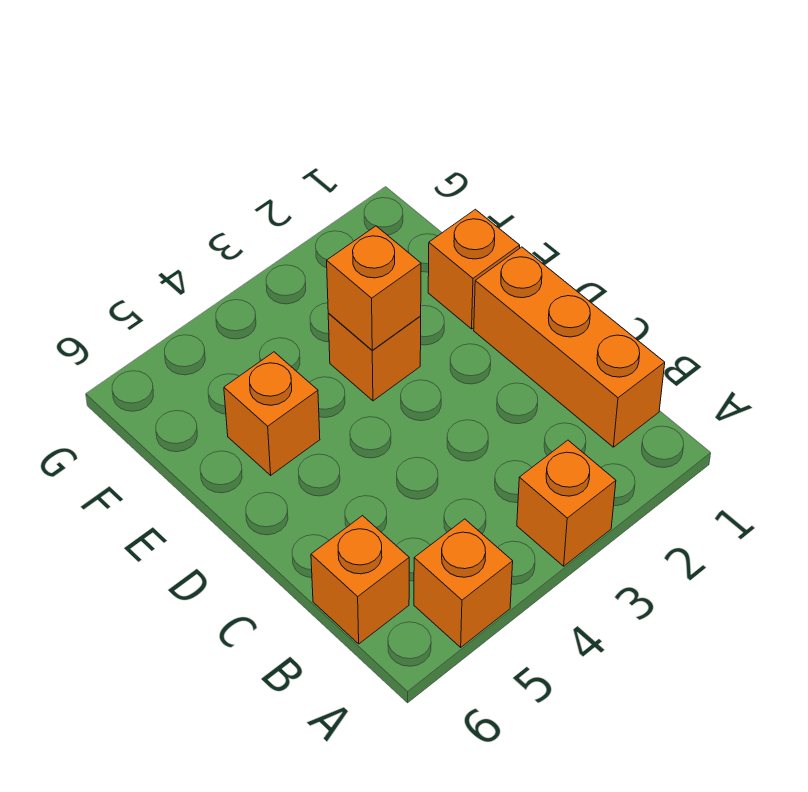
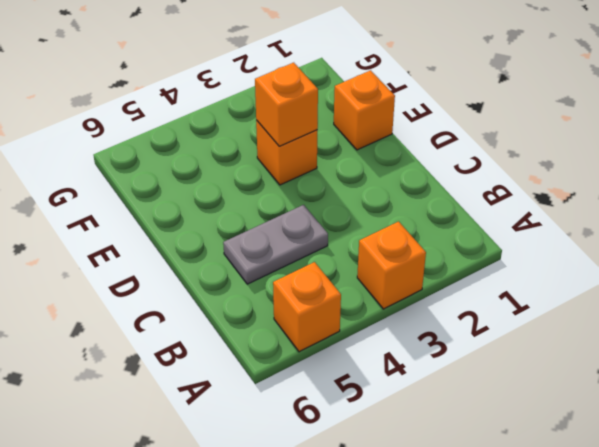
grey plate C4:C5 level 1 -> none
none -> orange brick B1:D1 level 1
none -> orange brick B6 level 1

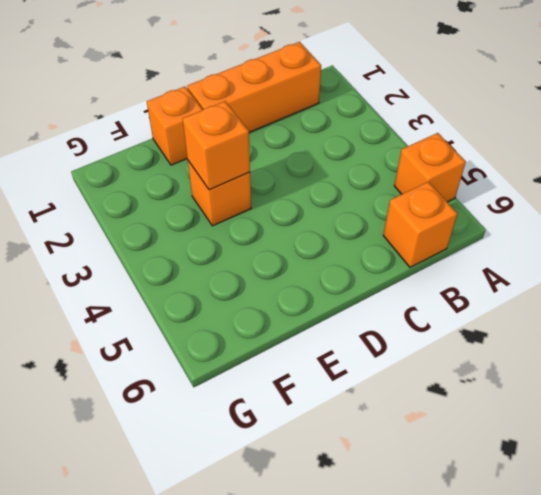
none -> orange brick A3 level 1
none -> orange brick E5 level 1

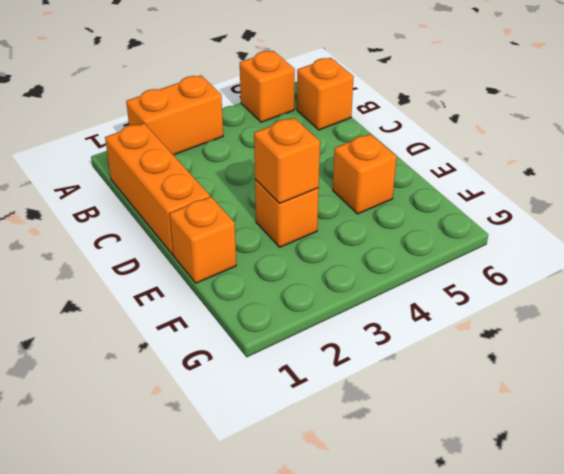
orange brick A2:A3 level 1 -> orange brick A3 level 1

